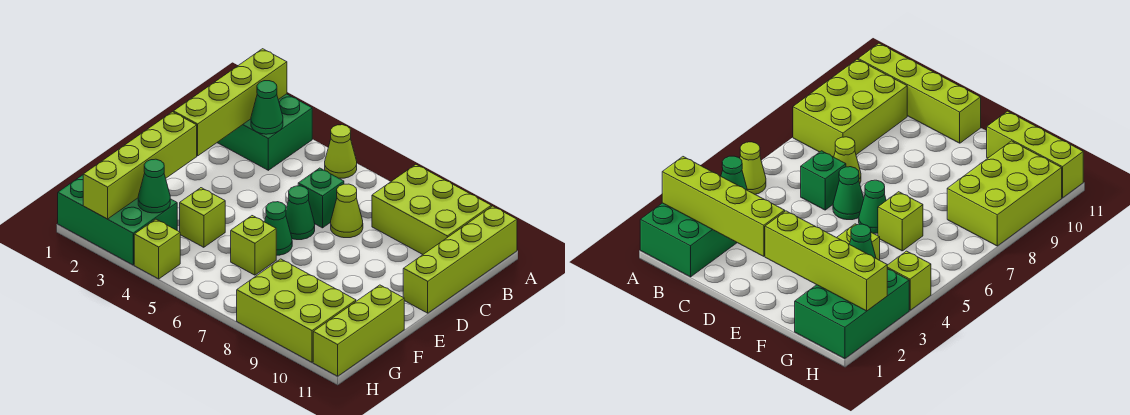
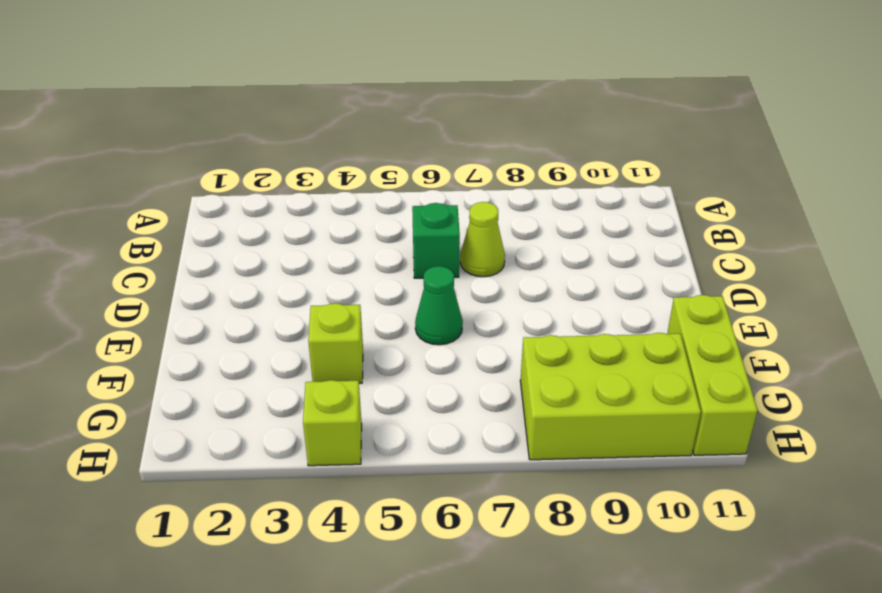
none -> green brick A1:B3 level 1
none -> lime cone A5 level 1
none -> lime brick A8:B10 level 1

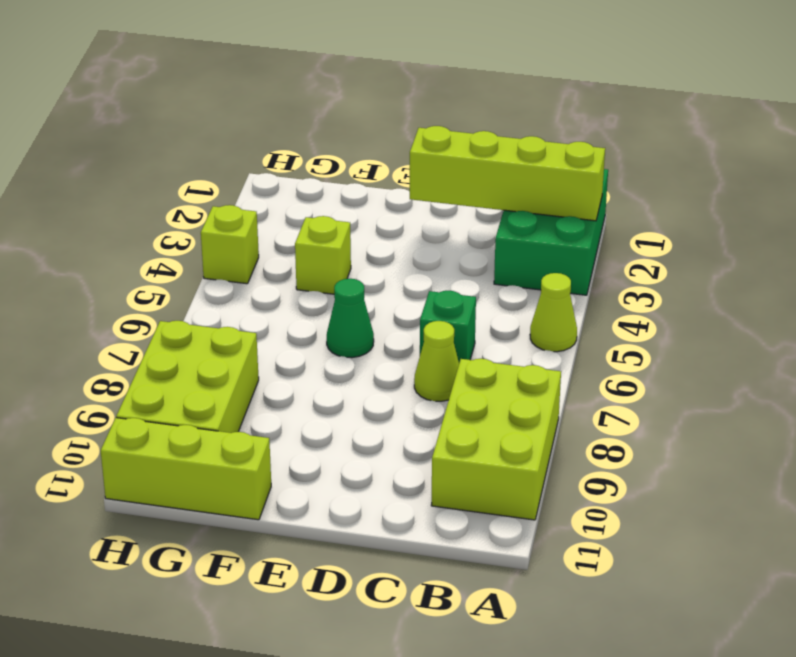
none -> lime brick A11:D11 level 1
none -> green cone D6 level 1
none -> lime brick F6 level 1

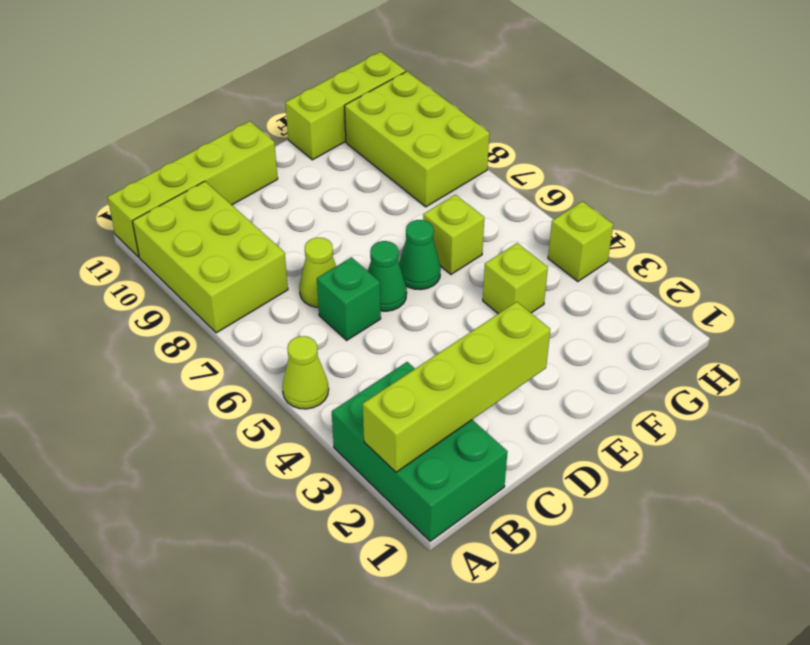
none -> green brick G1:H3 level 1
none -> green cone B3 level 2
none -> lime brick E2:H2 level 2

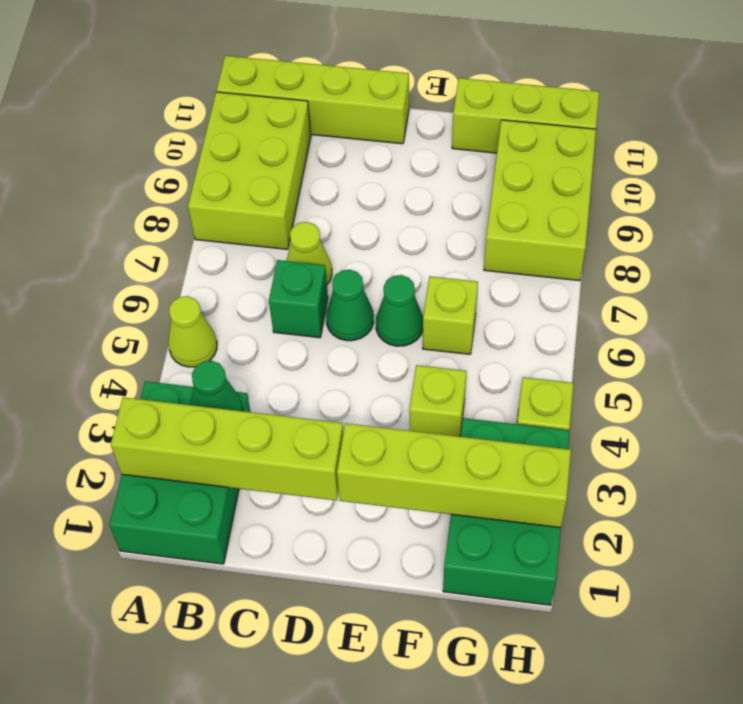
none -> green cone G3 level 2

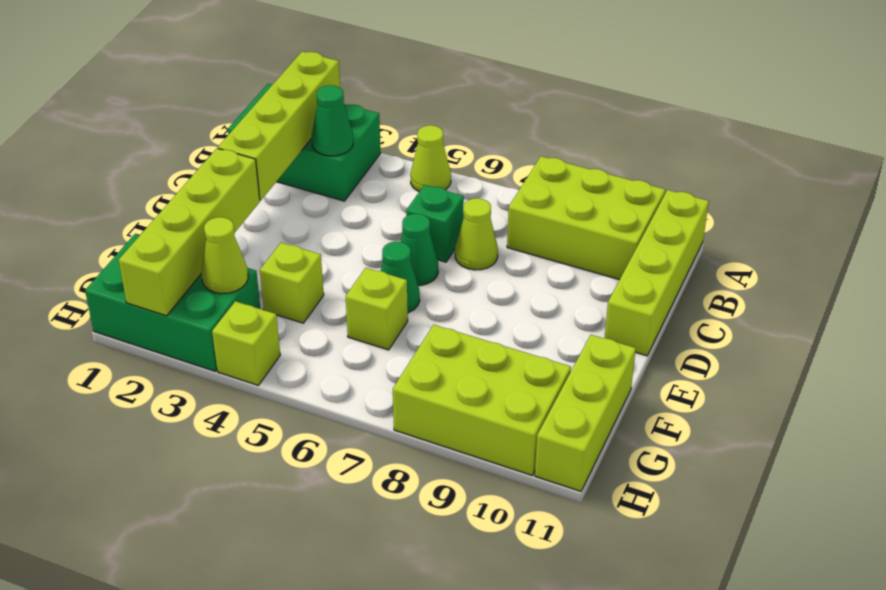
lime cone G3 level 2 -> green cone G3 level 2

